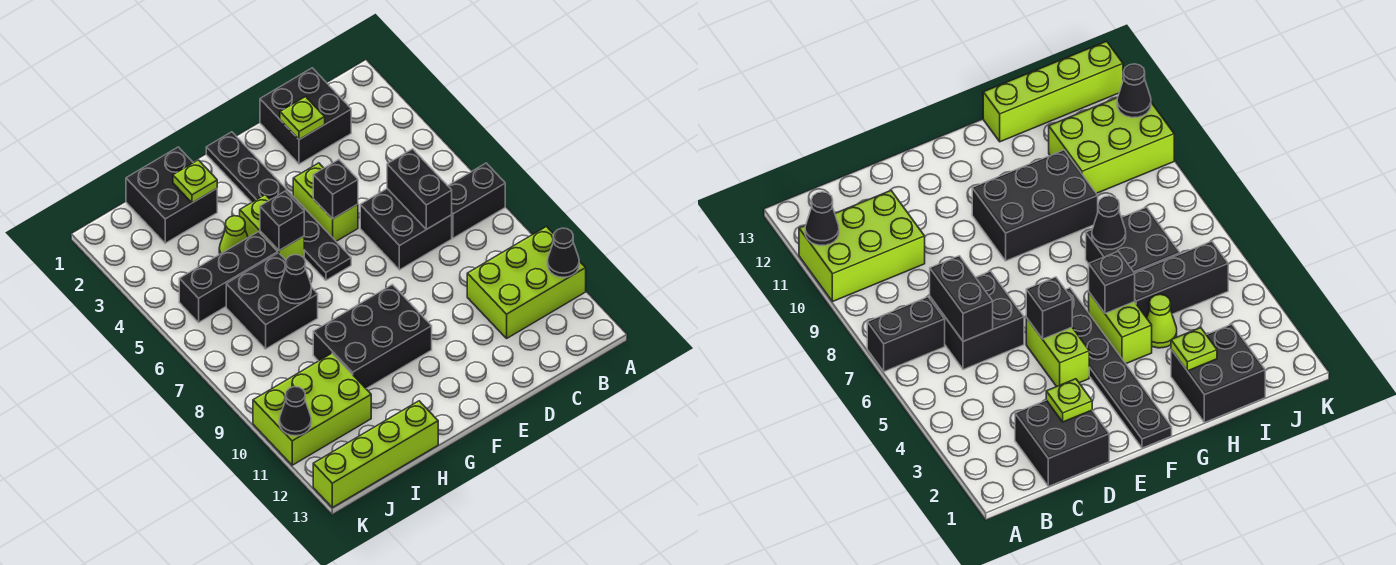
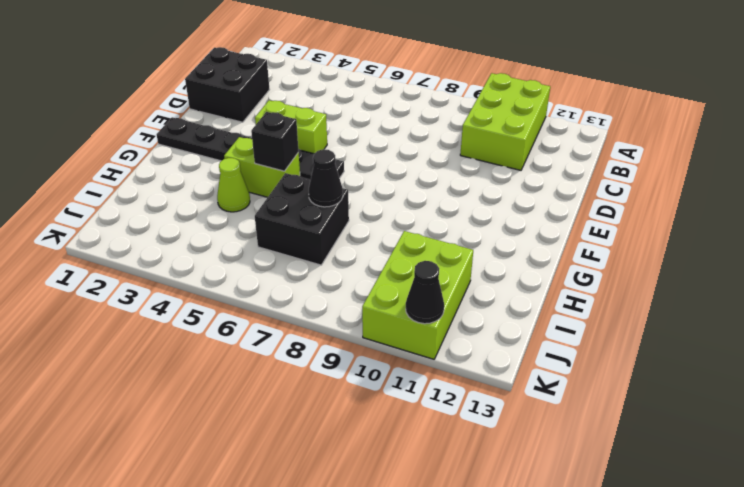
none -> black brick A7:B7 level 1
none -> black brick C6:D7 level 1
none -> black brick F9:H10 level 1

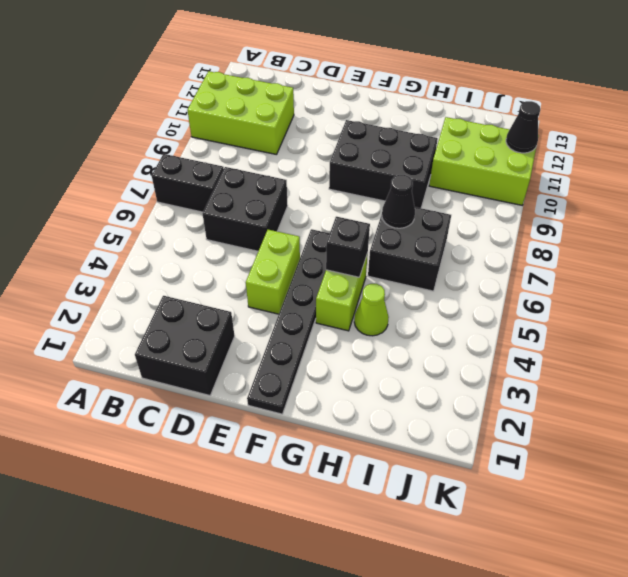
none -> black brick H1:I2 level 1
none -> black brick H5:J5 level 1
none -> lime brick H13:K13 level 1

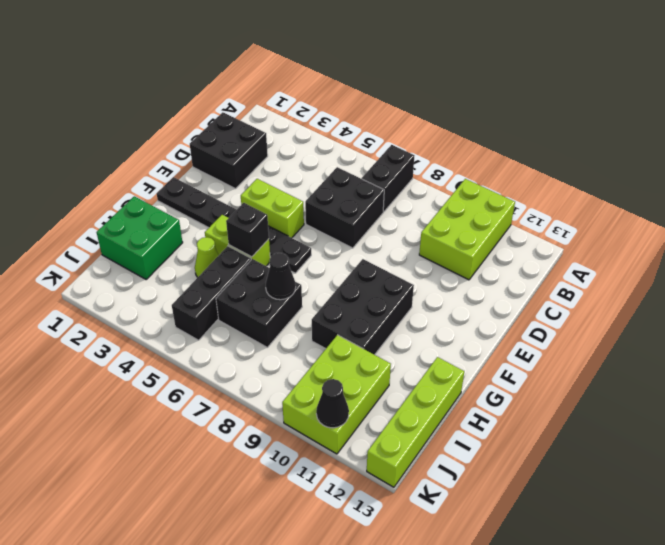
green brick H1:I2 level 1 -> black brick H1:I2 level 1
none -> black cone A11 level 2
none -> black brick C6:C7 level 2
none -> lime plate D2 level 2

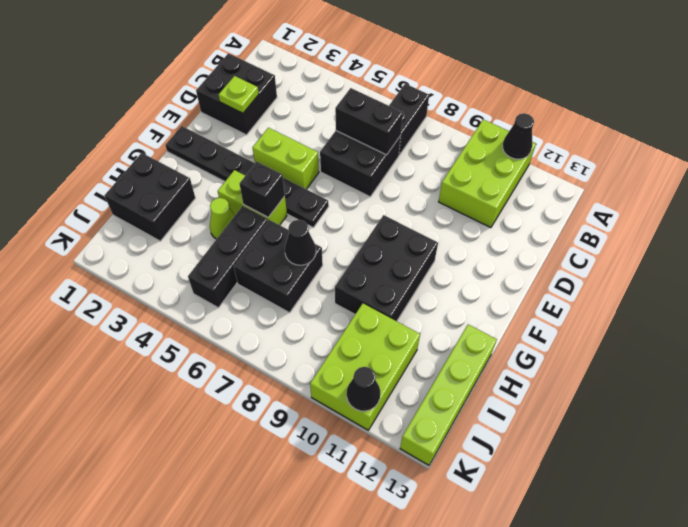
none -> black brick E5 level 2
none -> lime plate H2 level 2

